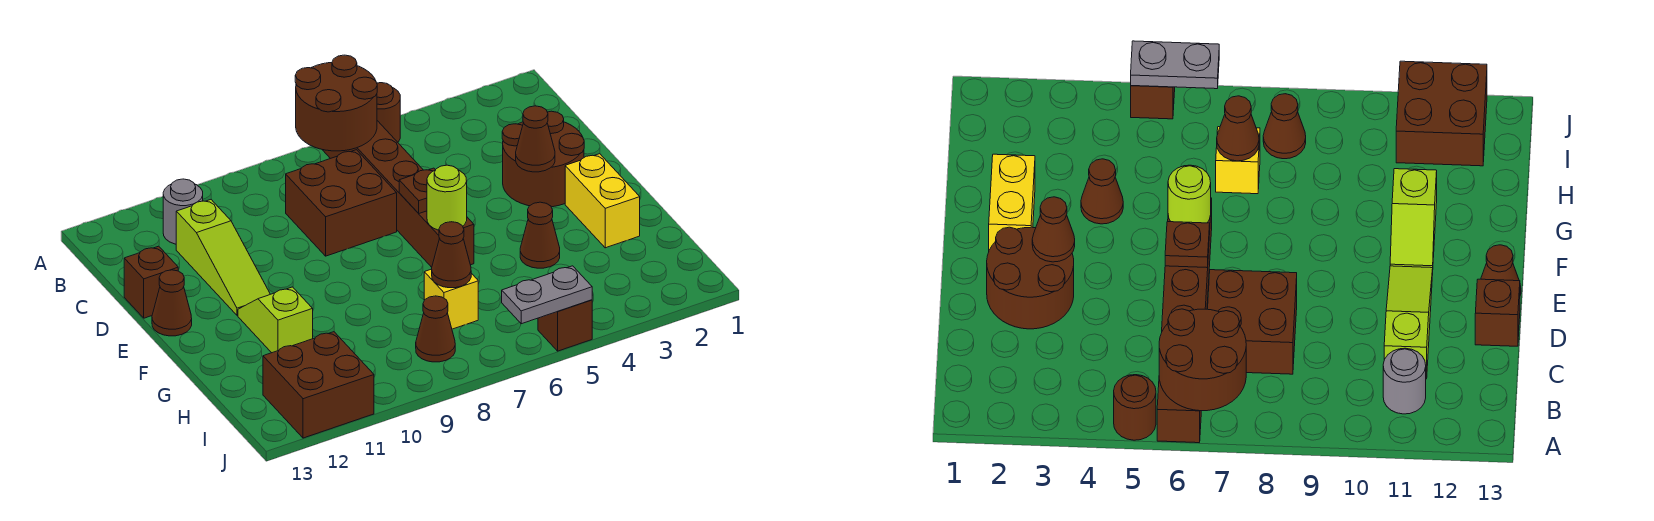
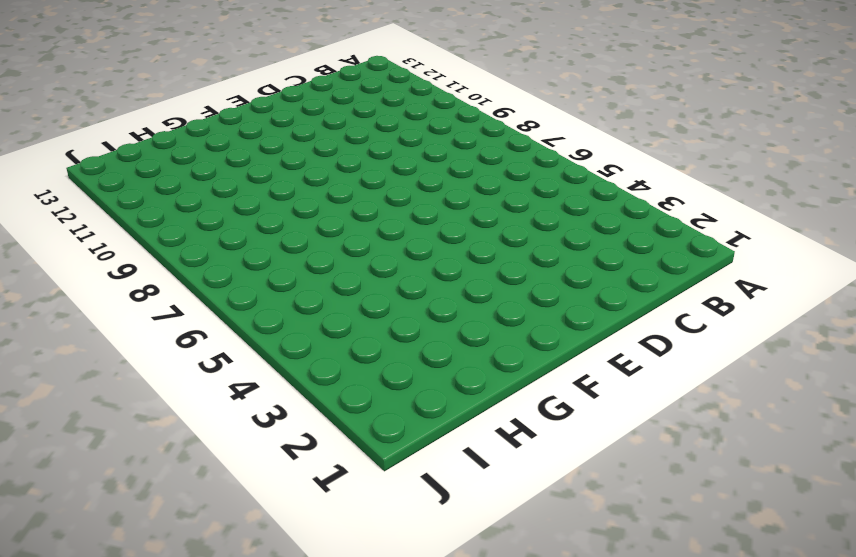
none -> brown round brick A5 level 1
none -> brown brick A6:F6 level 1
none -> grey round brick B11 level 1

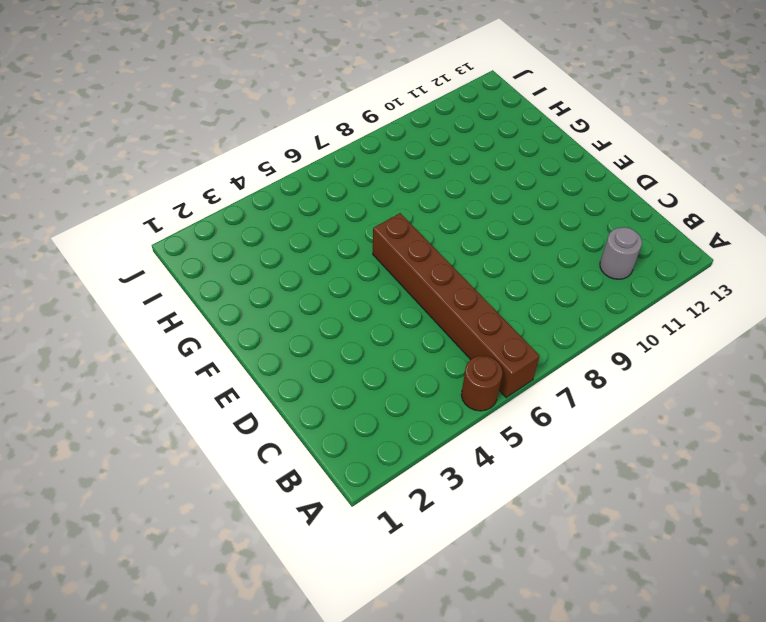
none -> brown brick C7:D8 level 1
none -> lime slope C11:E11 level 1 top C
none -> brown round brick D2:E3 level 1

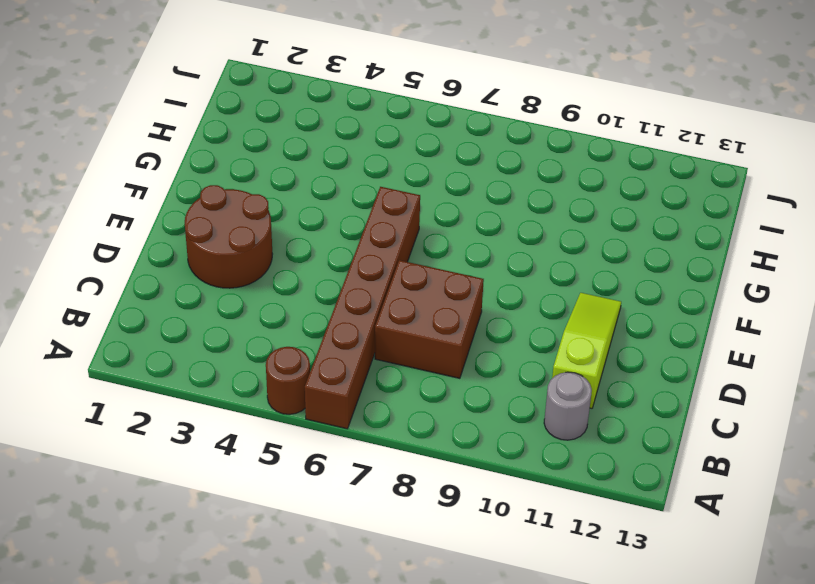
none -> brown brick D13 level 1
none -> brown cone E13 level 1
none -> yellow brick F2:G2 level 1

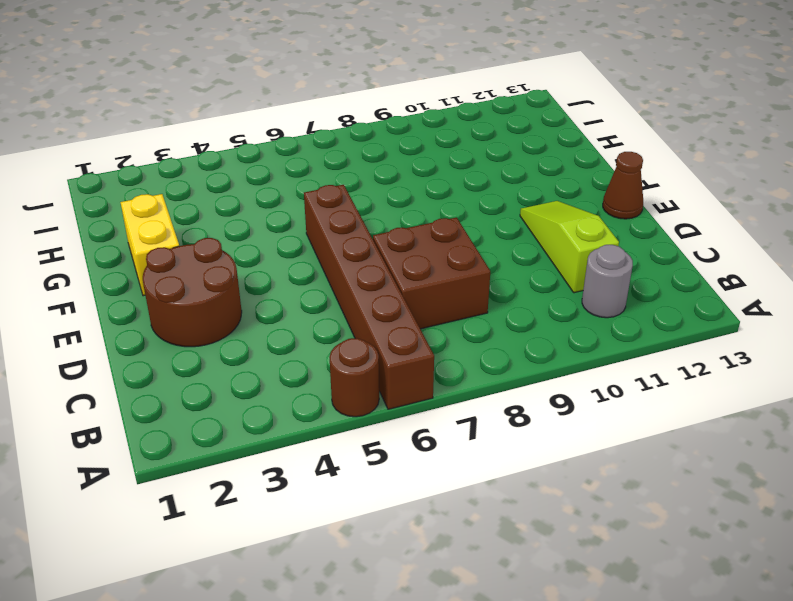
none -> brown brick D13 level 1
none -> lime slope F11:G11 level 1 top G
none -> brown cone G4 level 1

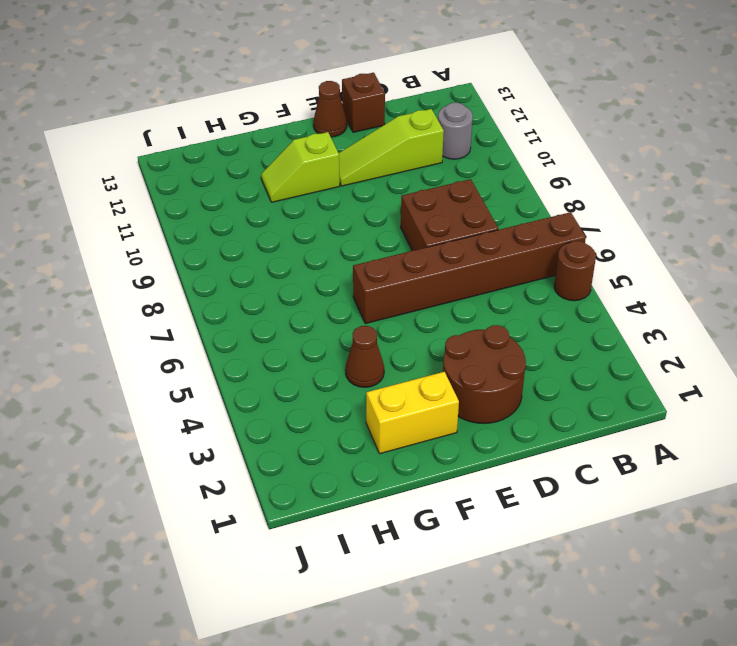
lime slope F11:G11 level 1 top F -> lime slope F11:G11 level 1 top G
none -> yellow brick H7 level 1
none -> brown cone I8 level 1
none -> brown brick I11:J12 level 1

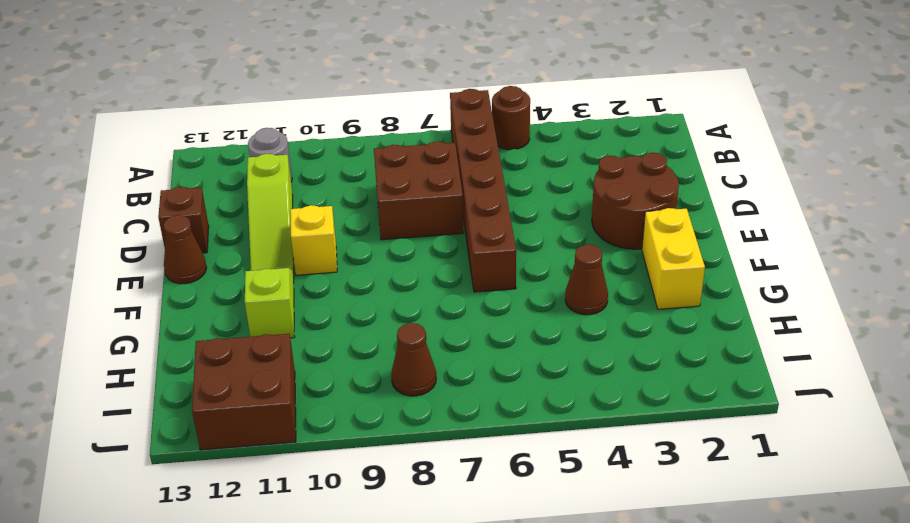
yellow brick E10 level 1 -> yellow brick H7 level 1
none -> brown brick J5 level 1
none -> brown round brick A6:B7 level 2
none -> brown cone E3 level 2

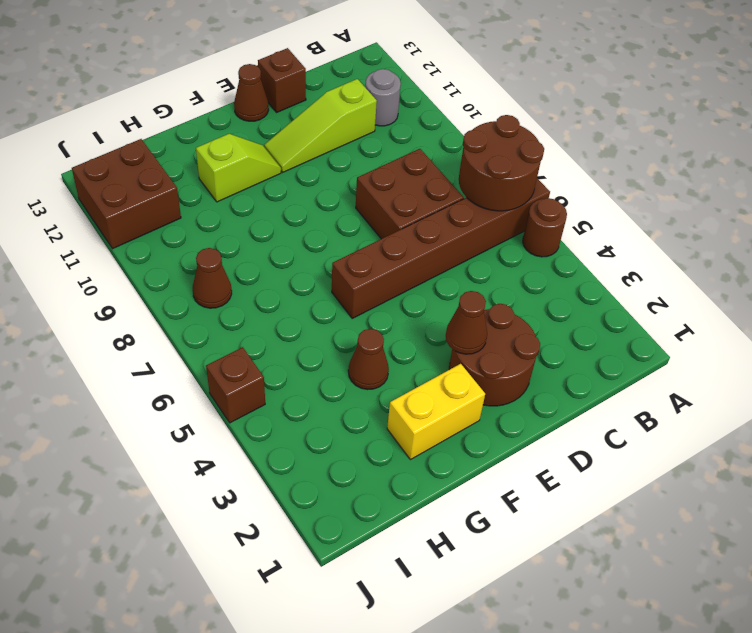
none -> yellow brick H7 level 1
none -> brown plate E6 level 2
none -> lime round brick F6 level 2

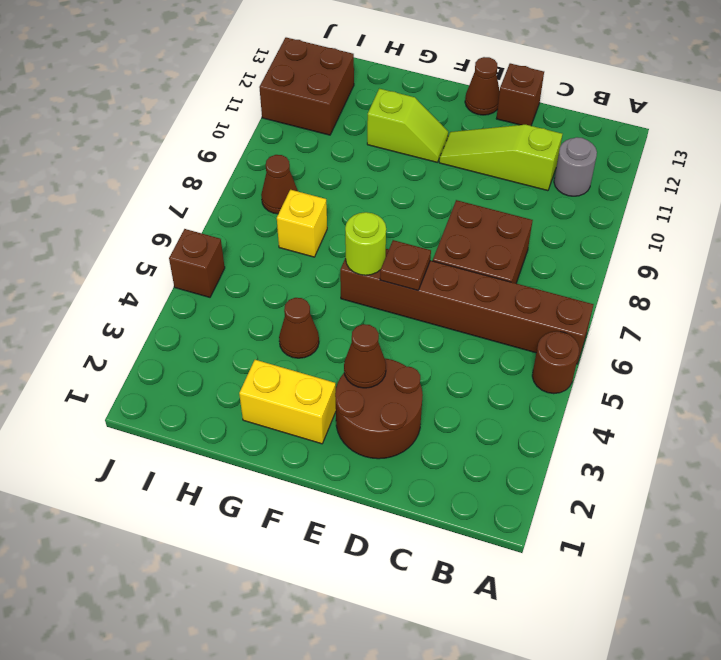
none -> brown round brick A6:B7 level 2
none -> brown cone H7 level 2
none -> grey plate J5:J6 level 2

